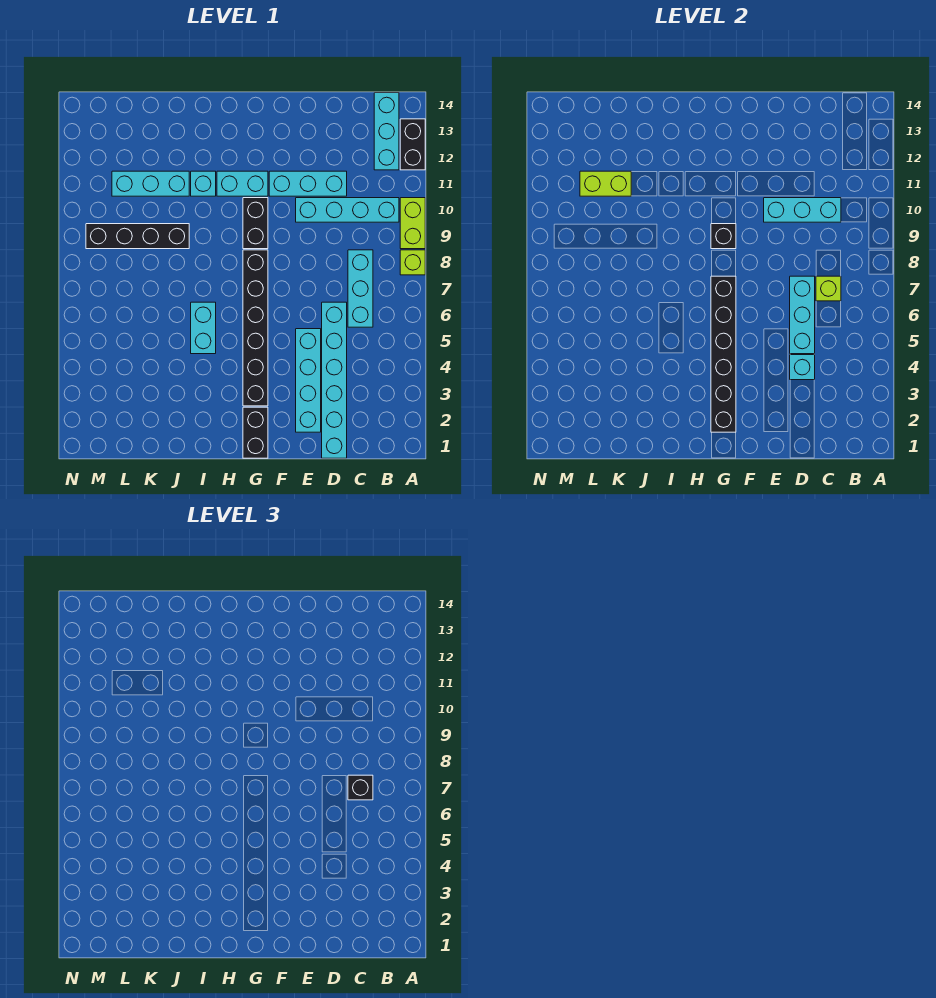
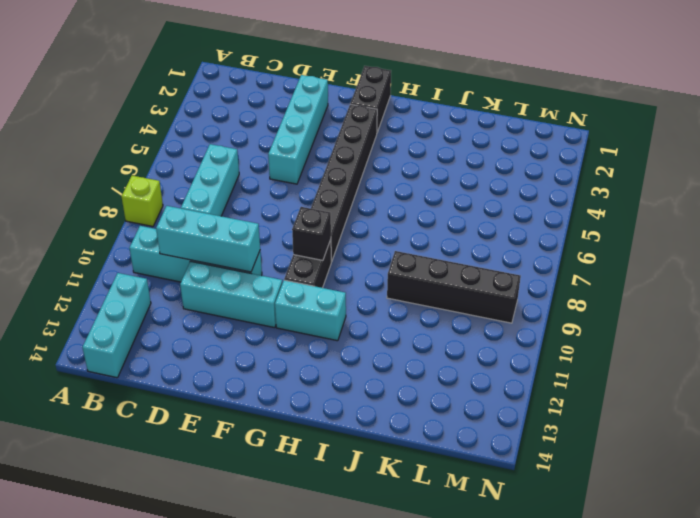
none -> lime brick A9:A10 level 1
none -> black brick A12:A13 level 1
none -> cyan brick D1:D6 level 1

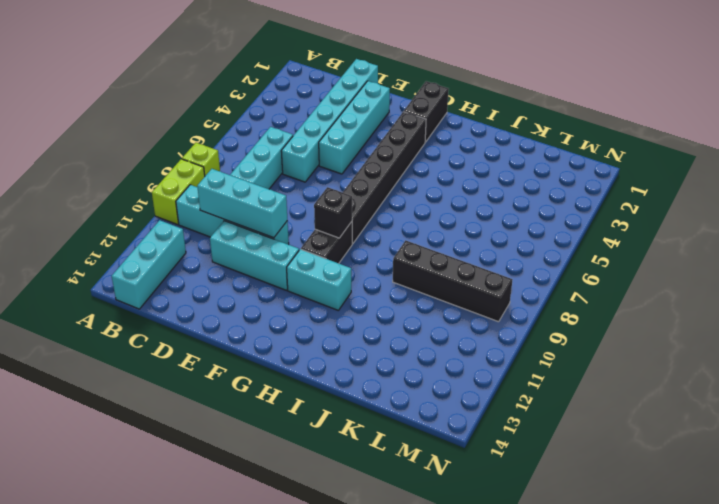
none -> black brick A12:A13 level 1
none -> cyan brick I5:I6 level 1
none -> cyan brick I11 level 1

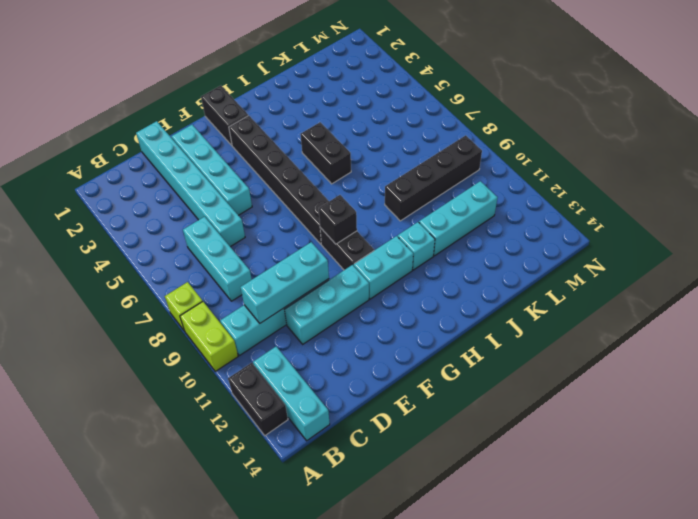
black brick I5:I6 level 1 -> cyan brick I5:I6 level 1
none -> lime brick C7 level 2
none -> cyan brick D4 level 2
none -> cyan brick D5:D7 level 2

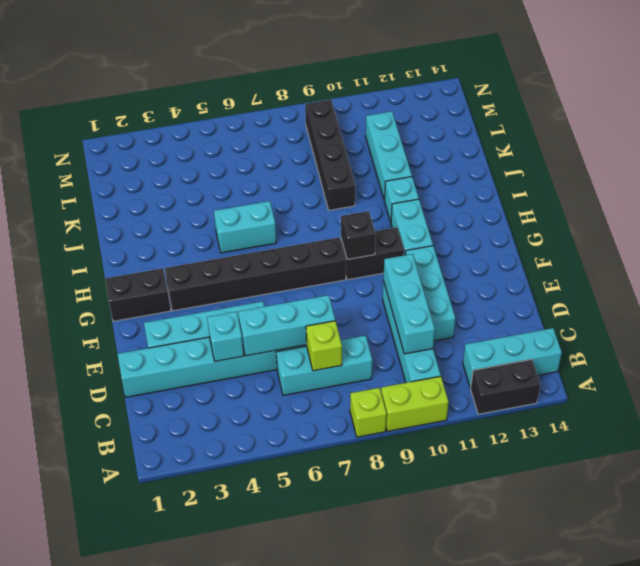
none -> black brick G2:G7 level 2
none -> lime brick K11:L11 level 2
none -> black brick C7 level 3

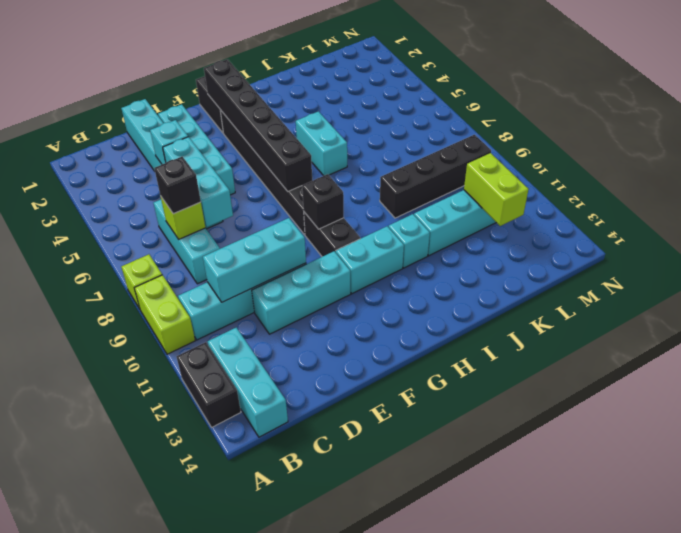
lime brick L11:L12 level 2 -> lime brick K11:L11 level 2

